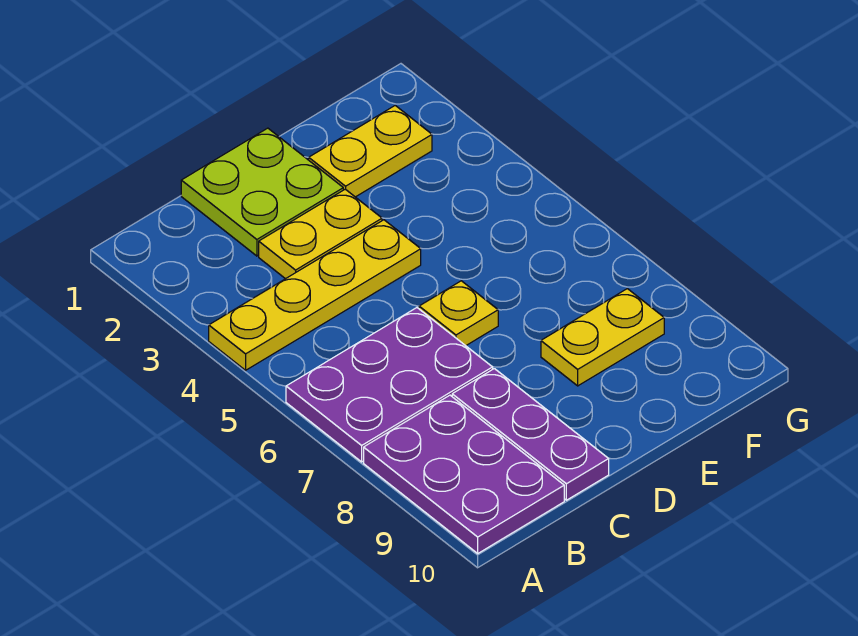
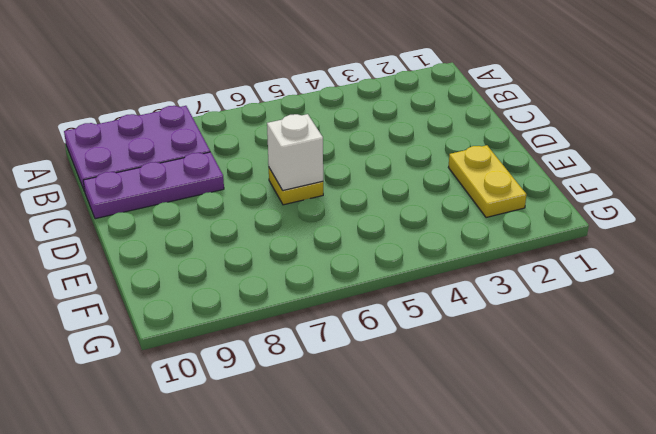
white brick D6 level 2 -> none
none -> yellow plate A4:D4 level 1
none -> purple plate A6:C7 level 1

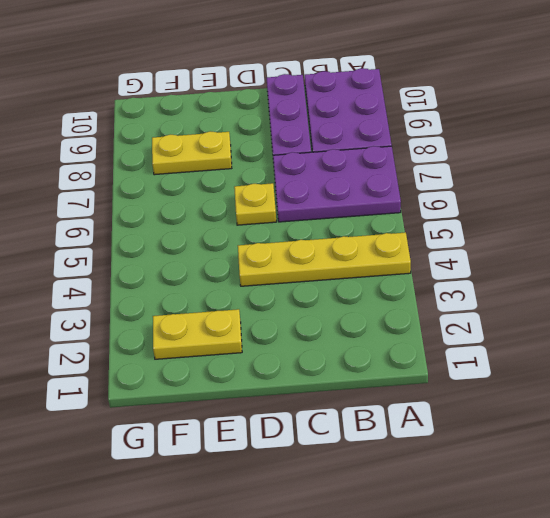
none -> lime plate C1:D2 level 1
none -> yellow plate C3:D3 level 1

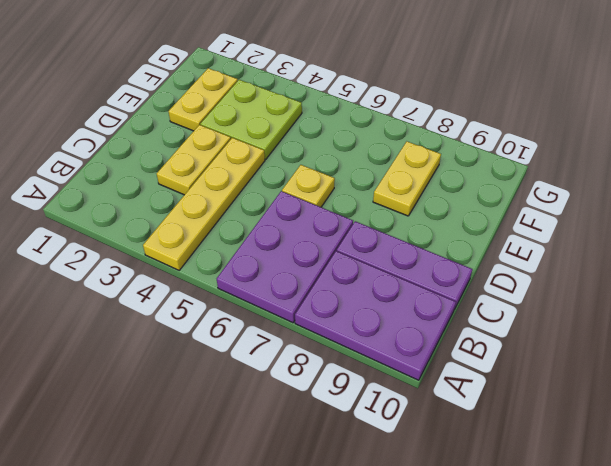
lime plate E3:F4 level 1 -> lime plate C1:D2 level 1

